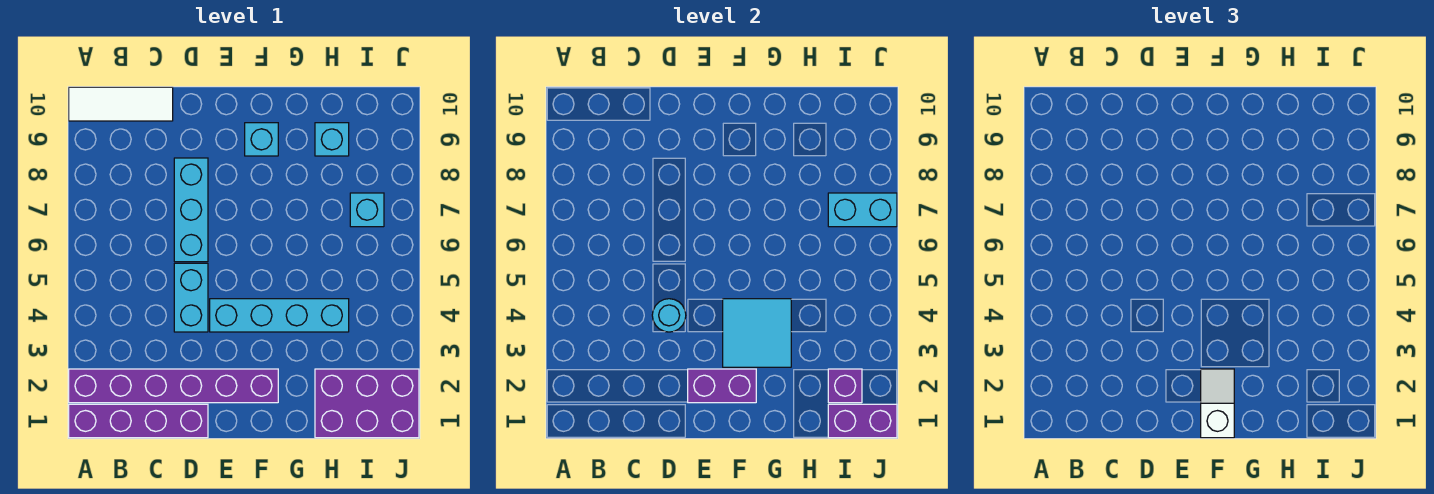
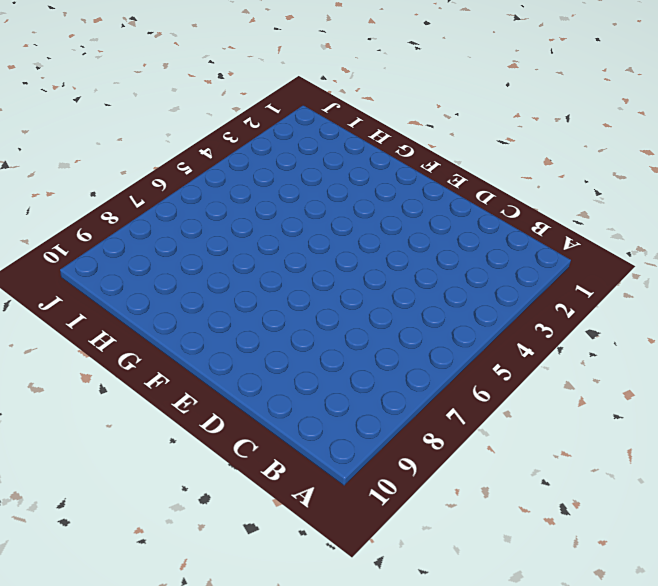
none -> purple brick A1:D1 level 1
none -> purple brick A2:F2 level 1
none -> white tile A10:C10 level 1

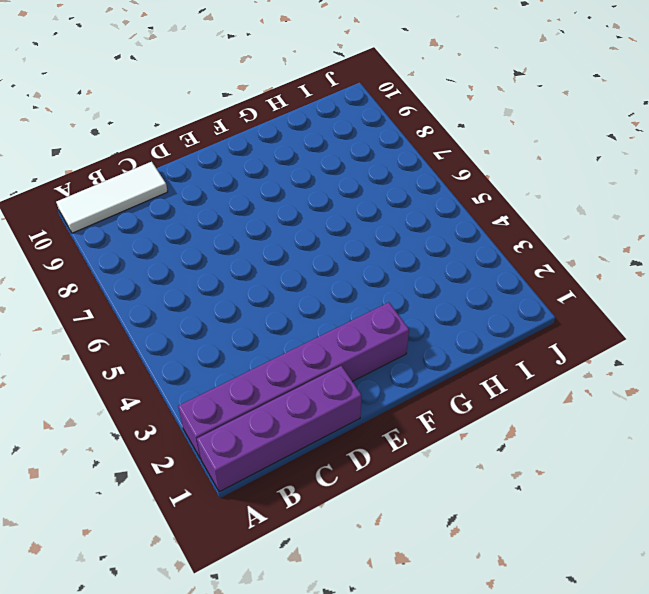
none -> cyan brick D4:D5 level 1
none -> cyan brick D6:D8 level 1
none -> cyan brick E4:H4 level 1

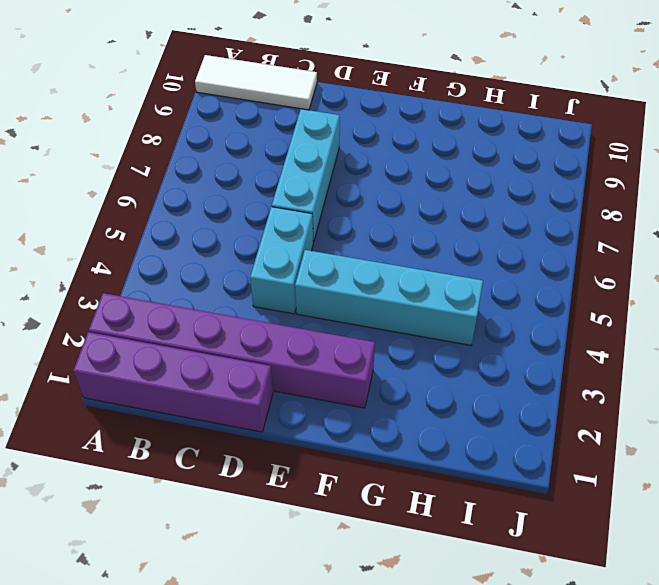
none -> cyan brick F9 level 1
none -> purple brick H1:J2 level 1
none -> cyan brick H9 level 1

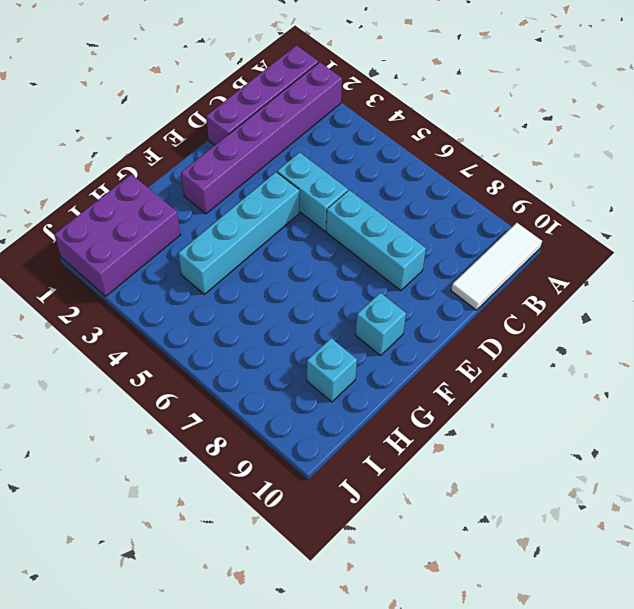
none -> cyan brick I7 level 1
none -> cyan round brick D4 level 2
none -> purple brick E2:F2 level 2

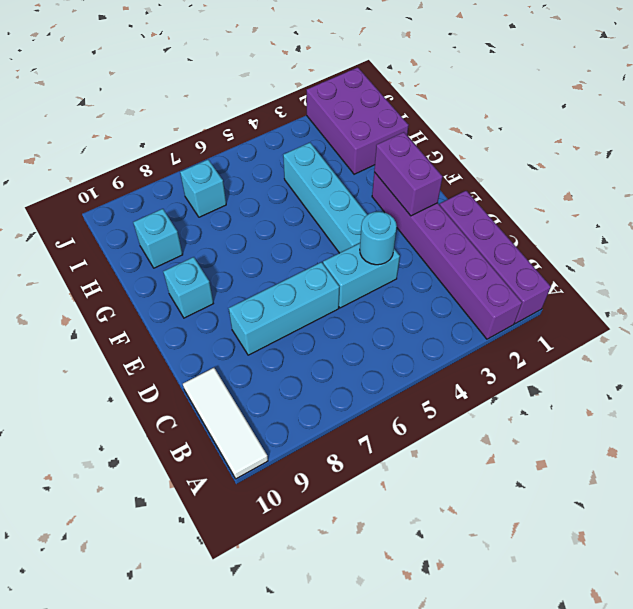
none -> cyan tile F3:G4 level 2
none -> purple brick I1:J1 level 2
none -> purple brick I2 level 2

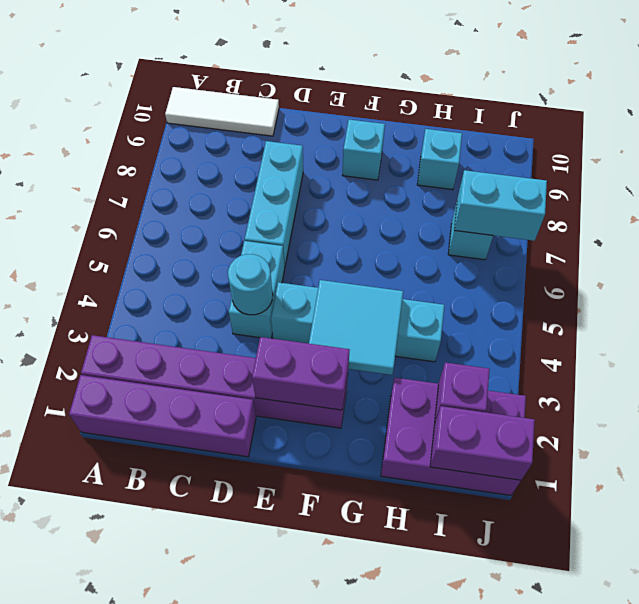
none -> white slope F1:F2 level 3 top 1

